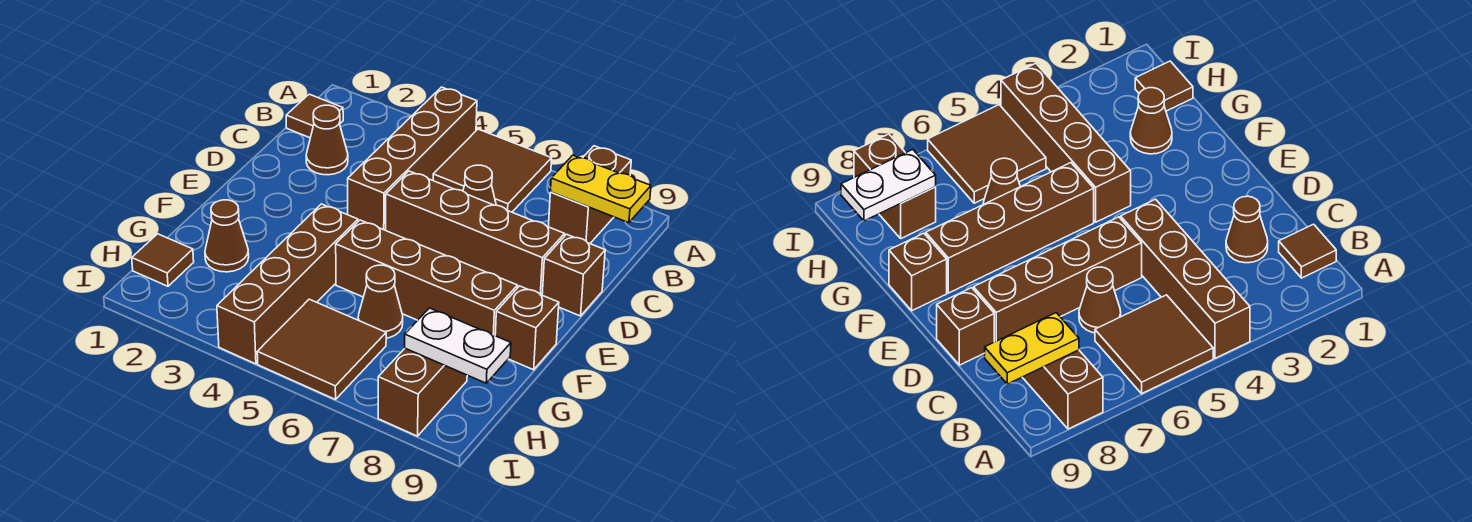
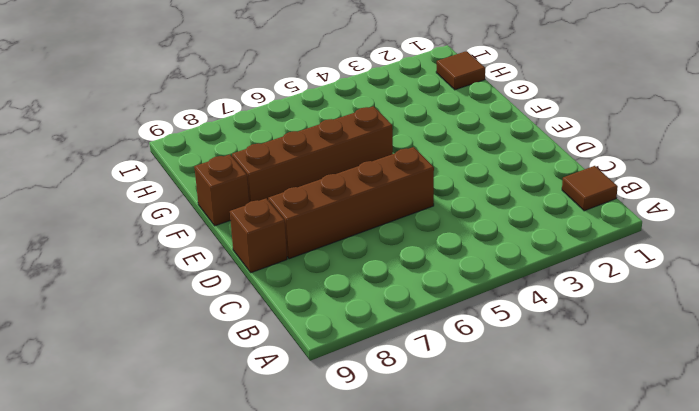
none -> brown brick A4:D4 level 1
none -> brown tile A5:B6 level 1
none -> brown brick A8:B8 level 1

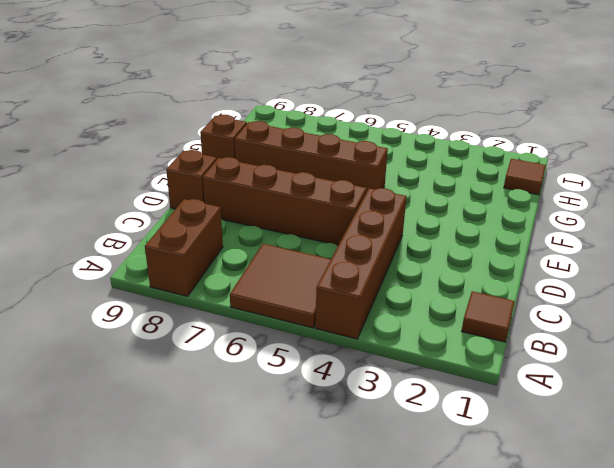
none -> brown cone C2 level 1
none -> brown cone C6 level 1
none -> brown brick F4:I4 level 1

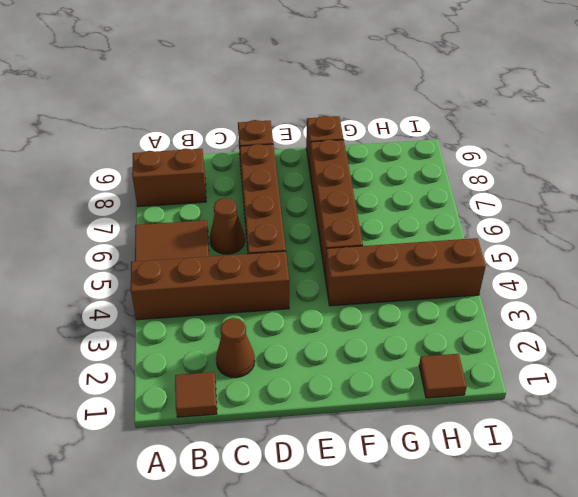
none -> brown cone G2 level 1
none -> brown cone G6 level 1
none -> brown tile H5:I6 level 1

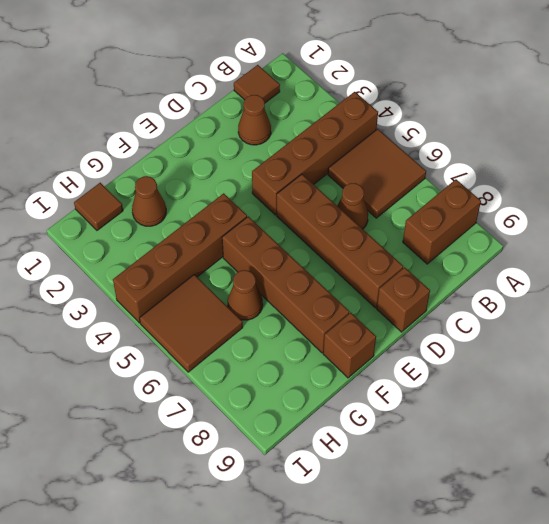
none -> brown brick H8:I8 level 1
none -> yellow plate B8:B9 level 2
none -> white plate H8:H9 level 2

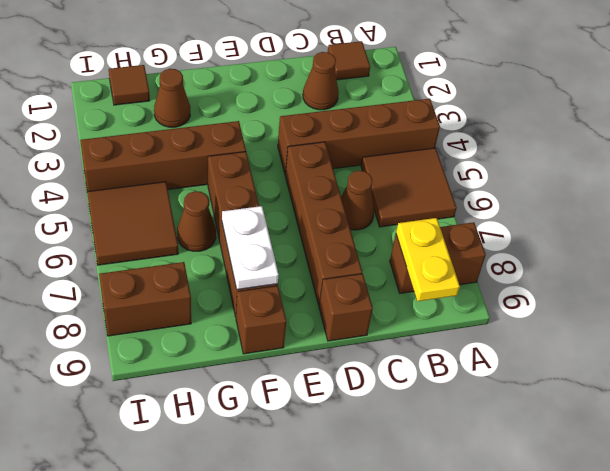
white plate F7:F8 level 2 -> white plate H8:H9 level 2

